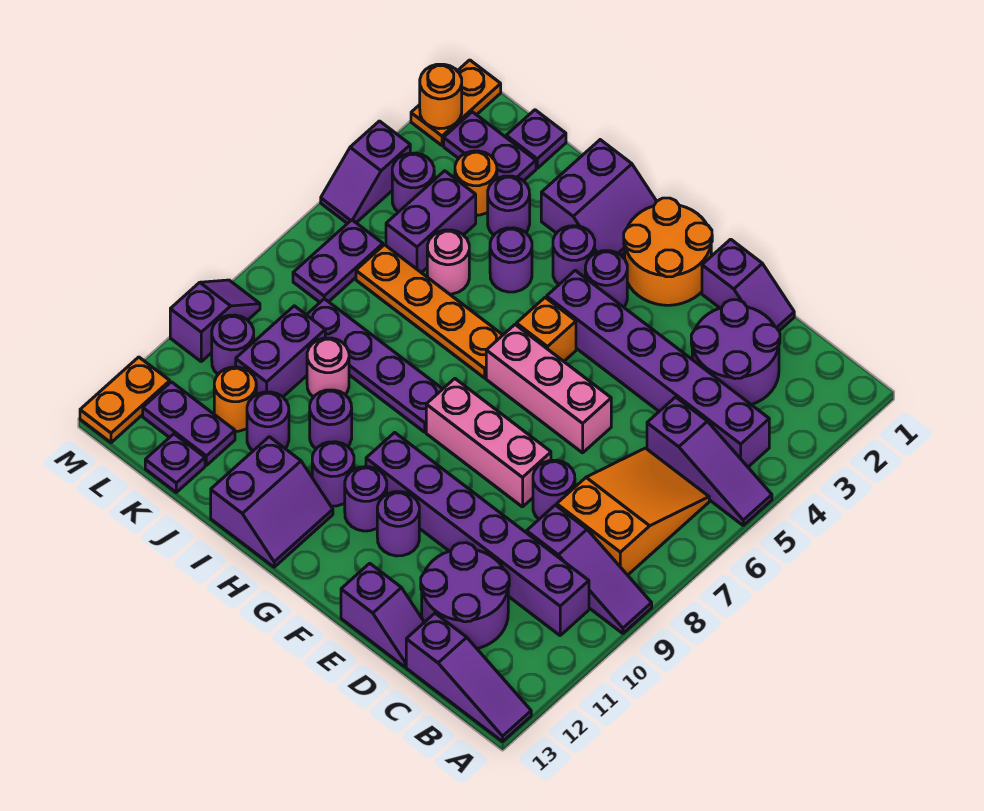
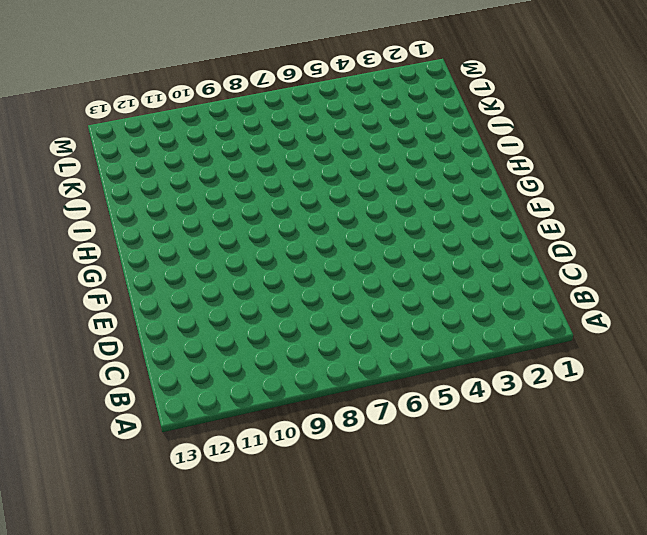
none -> purple slope A5:C5 level 1 top C
none -> purple slope A9:C9 level 1 top C
none -> purple slope A13:C13 level 1 top C
none -> purple brick B4:G4 level 1

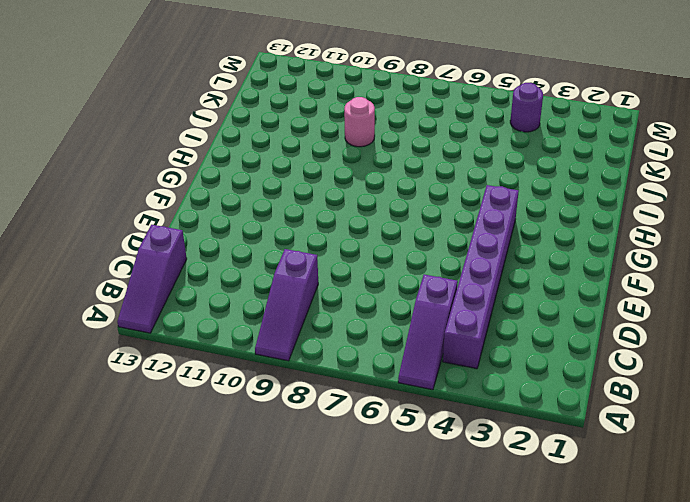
none -> orange slope B6:C8 level 1 top 8
none -> purple brick B10:G10 level 1
none -> purple round brick C2:D3 level 1
none -> purple round brick C11:D12 level 1

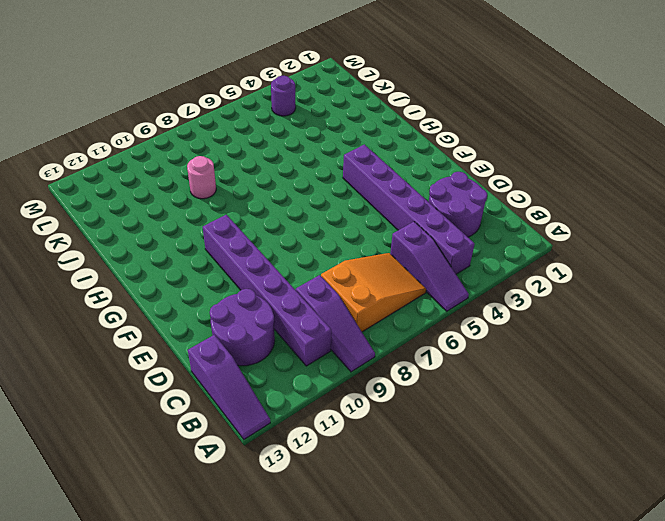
none -> purple slope D1:E1 level 1 top E
none -> purple round brick D8 level 1
none -> purple slope D13:E13 level 1 top E
none -> pink brick E6:G6 level 1

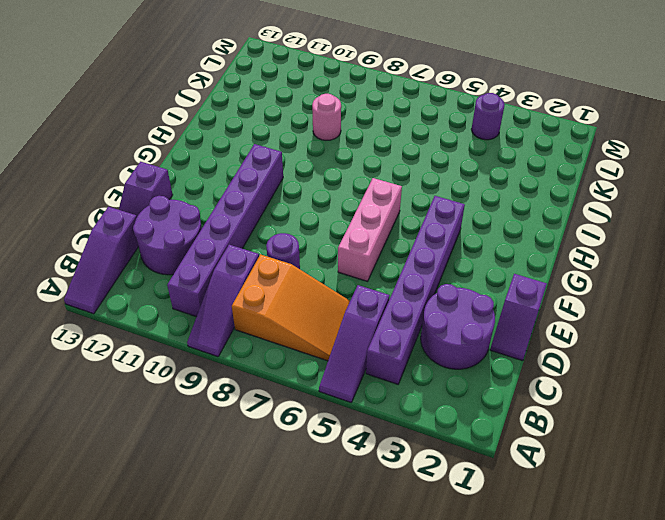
none -> pink brick E8:G8 level 1
none -> orange round brick F1:G2 level 1
none -> purple round brick F11 level 1
none -> purple round brick G3 level 1

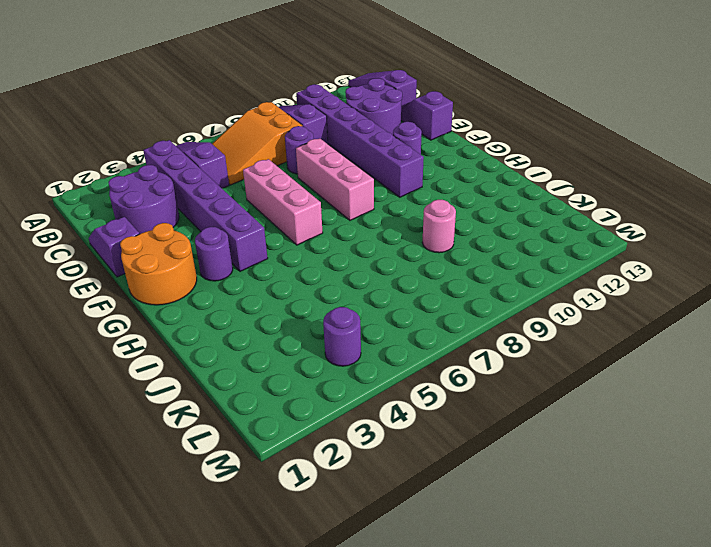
none -> orange brick G5 level 1
none -> purple round brick G11 level 1
none -> purple slope H1:I2 level 1 top I
none -> purple round brick H3 level 1

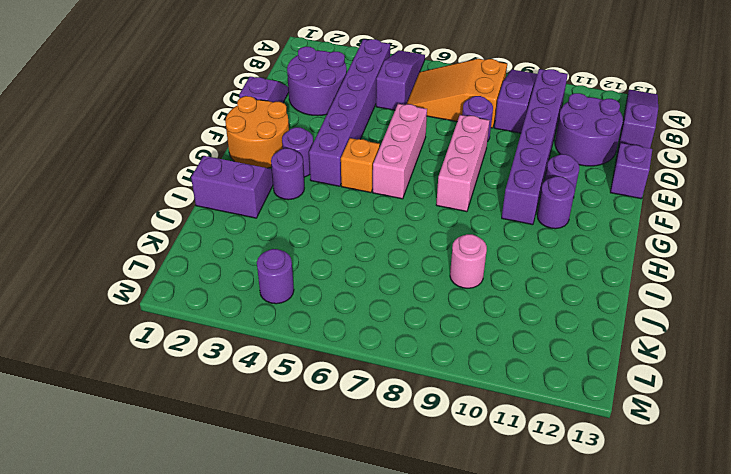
none -> orange plate H6:K6 level 1
none -> purple plate H8:K8 level 1
none -> purple round brick H11 level 1
none -> purple slope H12:I13 level 1 top I

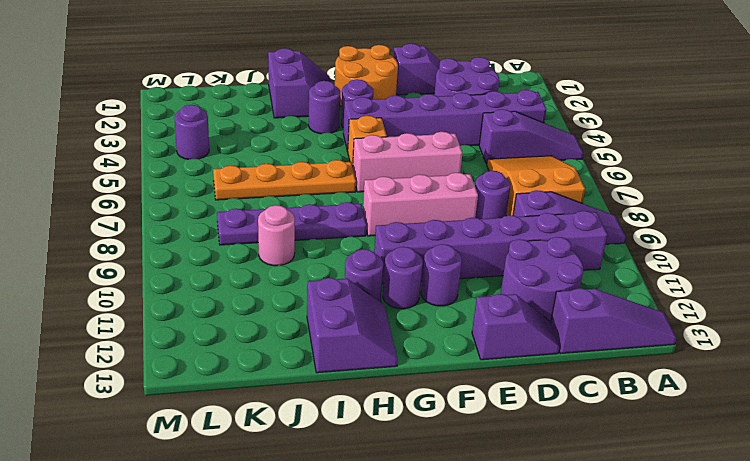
none -> purple round brick I4 level 1
none -> purple round brick I10 level 1
none -> purple round brick J3 level 1
none -> pink round brick J5 level 1

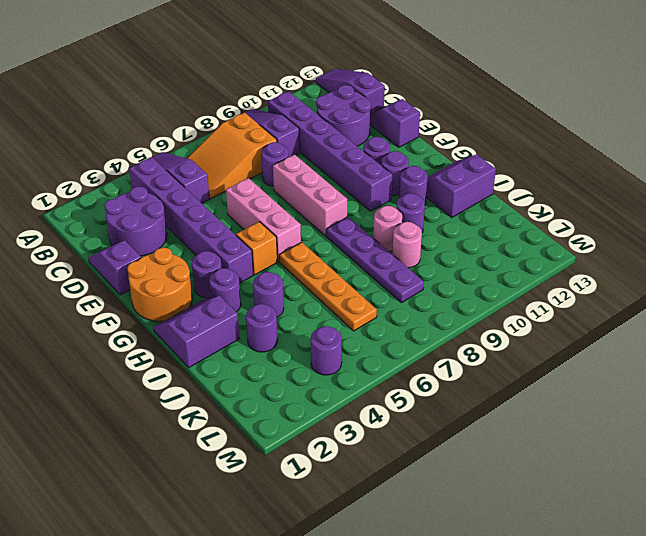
pink round brick I9 level 1 -> pink round brick J5 level 1
none -> purple round brick J11 level 1
none -> purple plate K1 level 1
none -> purple plate K2:L2 level 1
none -> orange round brick K3 level 1

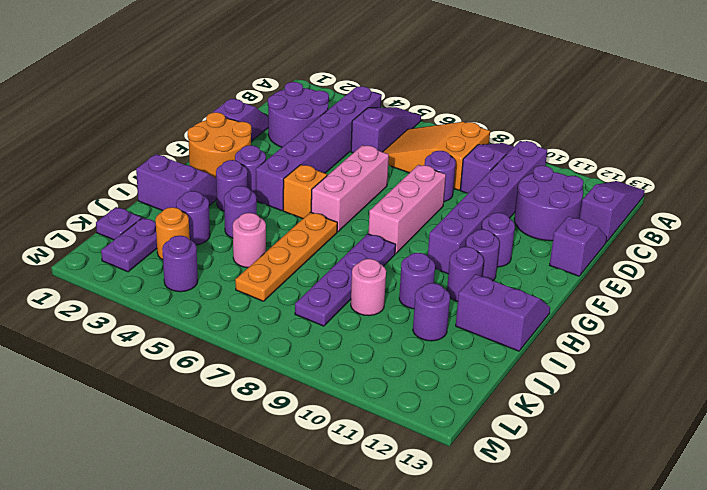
none -> purple brick K4:K5 level 1
none -> purple brick K9:K10 level 1
none -> orange round brick K11 level 1
none -> purple plate K12:L12 level 1

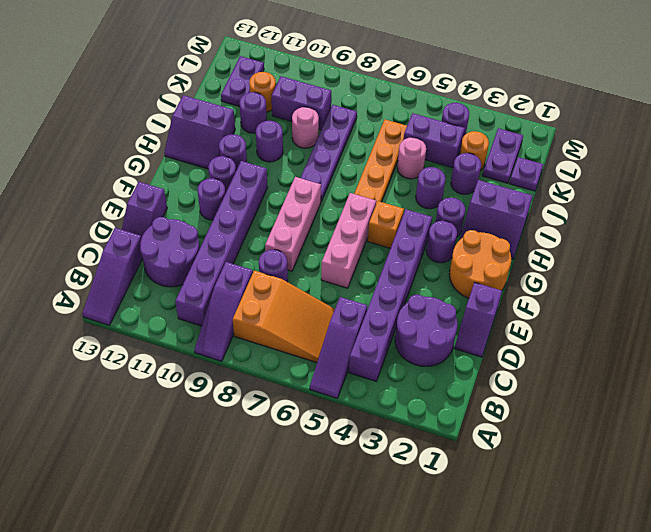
none -> purple plate K13 level 1
none -> purple plate L6:L7 level 1
none -> purple round brick L10 level 1
none -> orange plate M1:M2 level 1

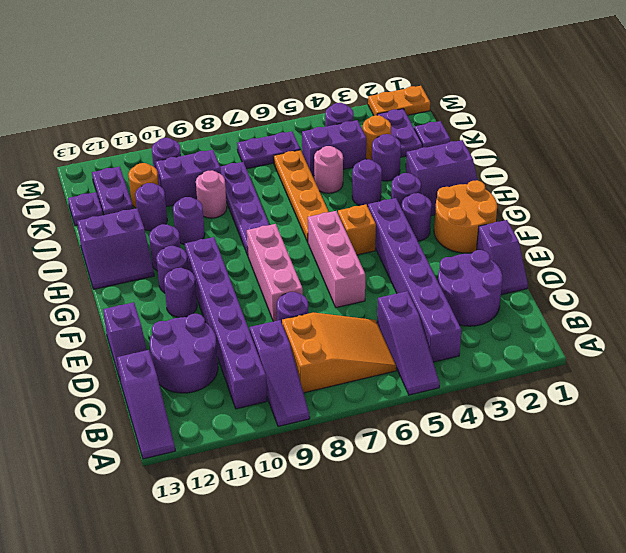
none -> purple slope M4:M5 level 1 top 4
none -> purple slope M9:M10 level 1 top 10
none -> orange plate M12:M13 level 1
none -> orange round brick M2 level 2

